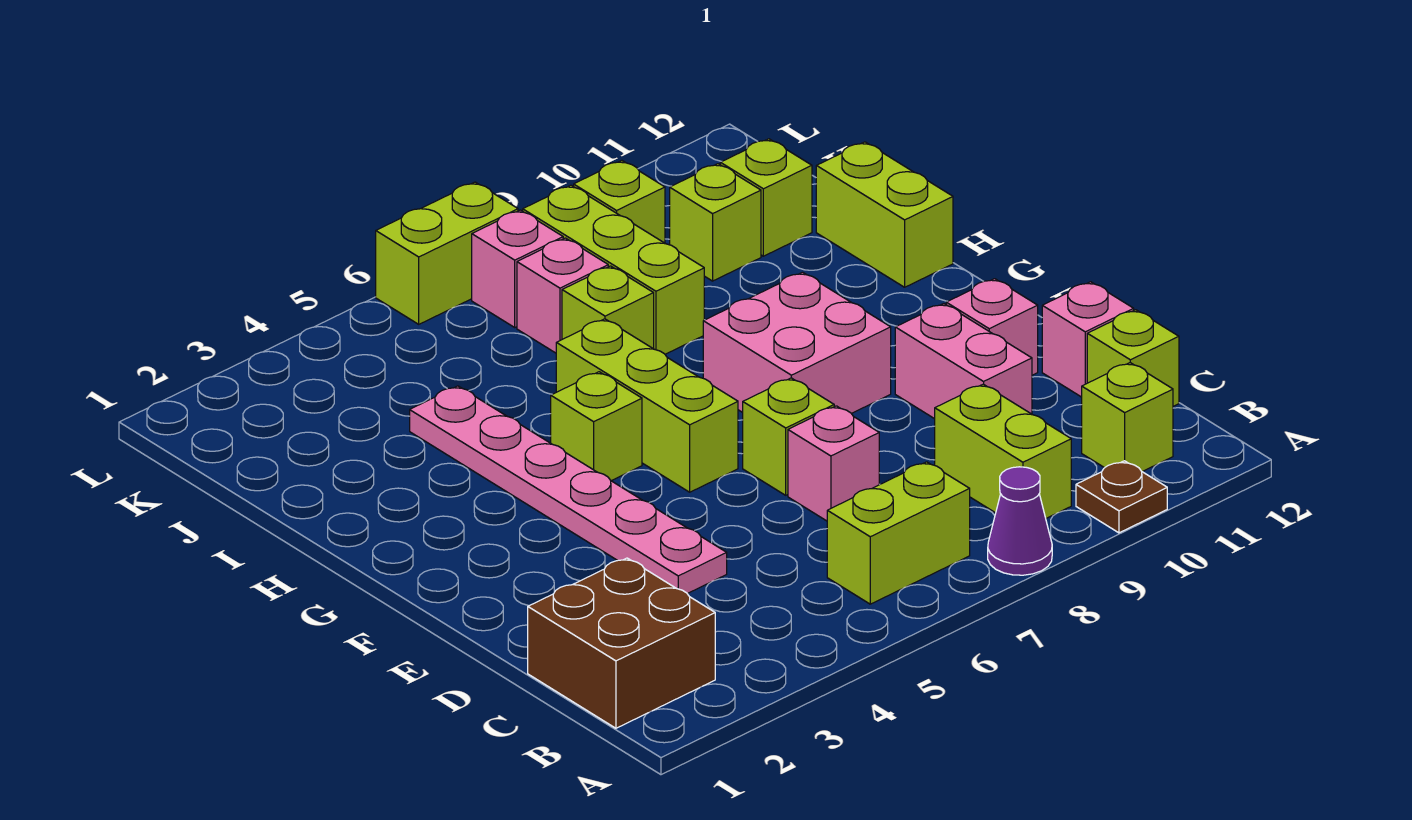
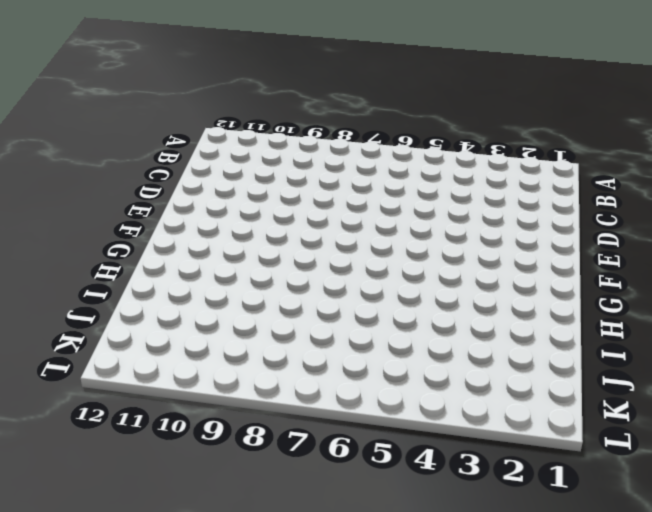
none -> purple cone A8 level 1
none -> brown plate A10 level 1
none -> brown brick B1:C2 level 1

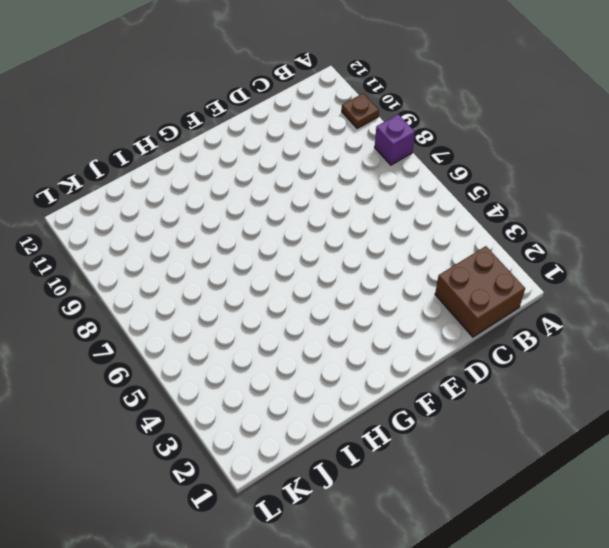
purple brick A8 level 1 -> purple cone A8 level 1
none -> lime brick B6:B7 level 1
none -> lime brick B9:C9 level 1
none -> lime brick B11 level 1

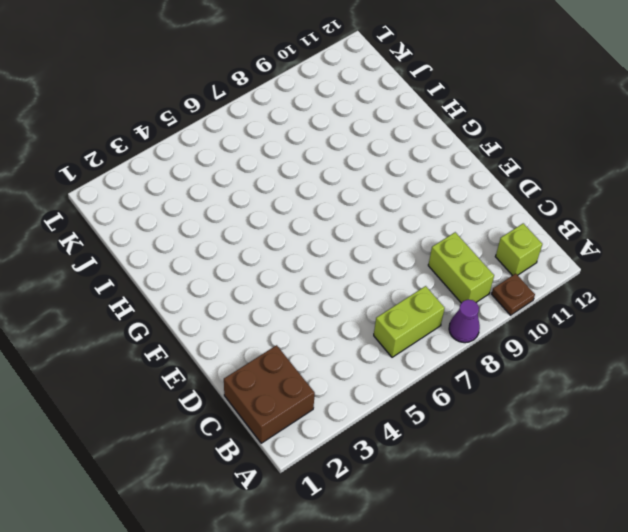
none -> lime brick C12 level 1
none -> pink plate D4:I4 level 1
none -> pink brick D7 level 1

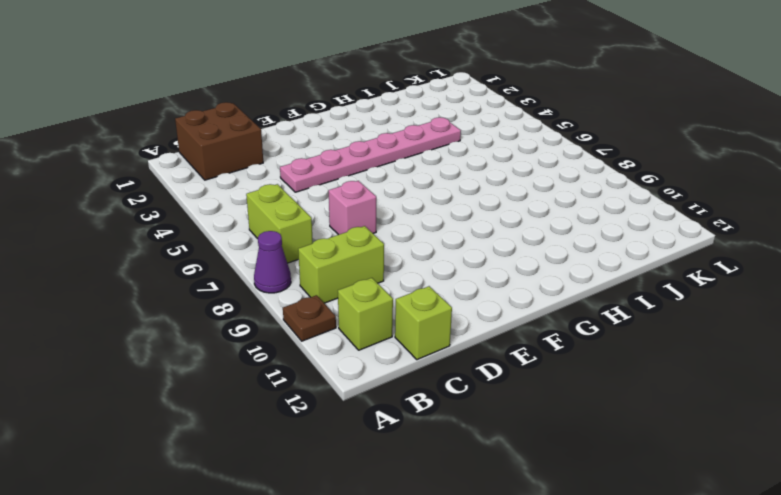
none -> pink brick D10:E10 level 1
none -> pink brick D12 level 1
none -> lime brick E7 level 1

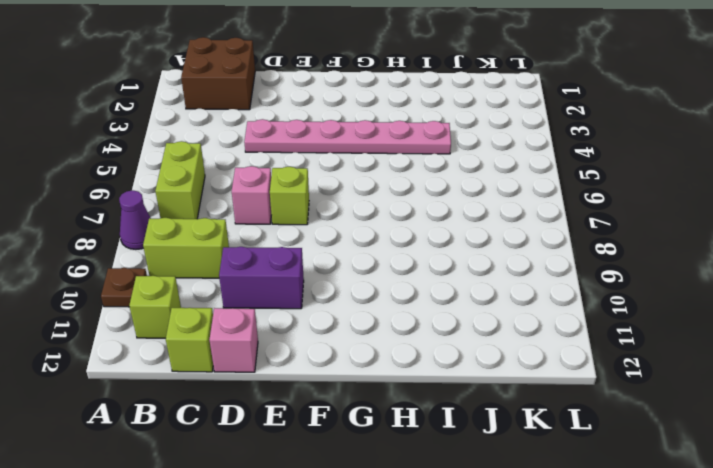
purple brick D10:E10 level 1 -> pink brick D10:E10 level 1
none -> pink brick E11 level 1
none -> lime brick F6:H6 level 1
none -> pink brick F8:G9 level 1

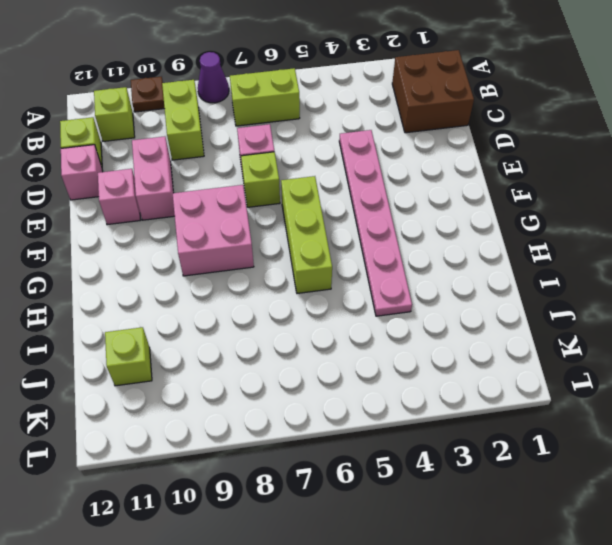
none -> lime brick G5 level 1
none -> lime brick H12:I12 level 1
none -> lime brick I7 level 1

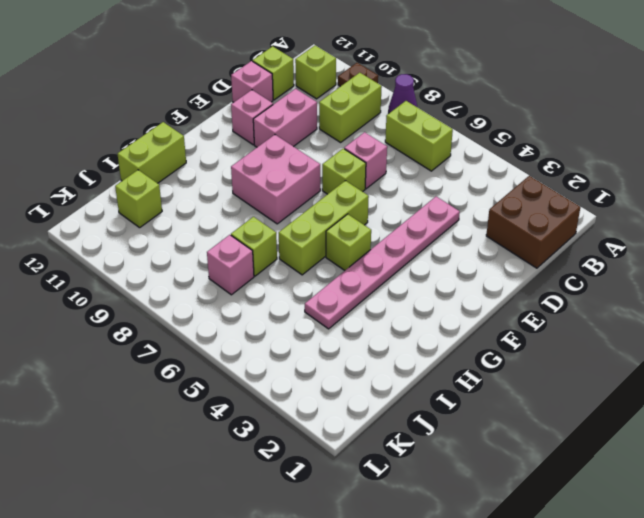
none -> lime brick I8:K8 level 1
none -> lime brick J10 level 1
none -> pink brick K7 level 1

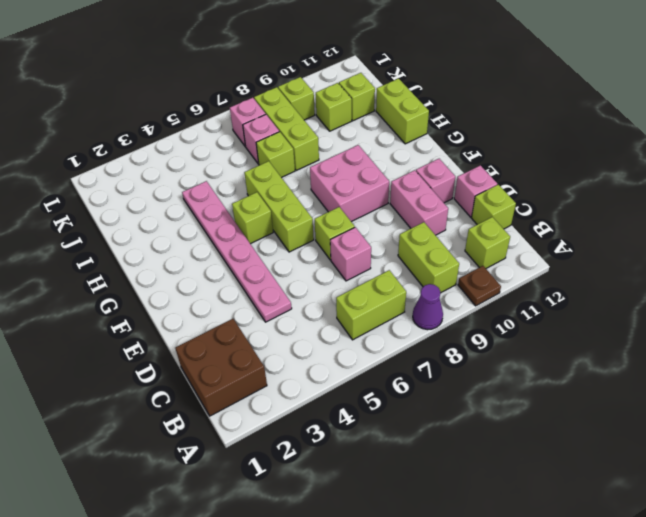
none -> lime brick L6:L7 level 1

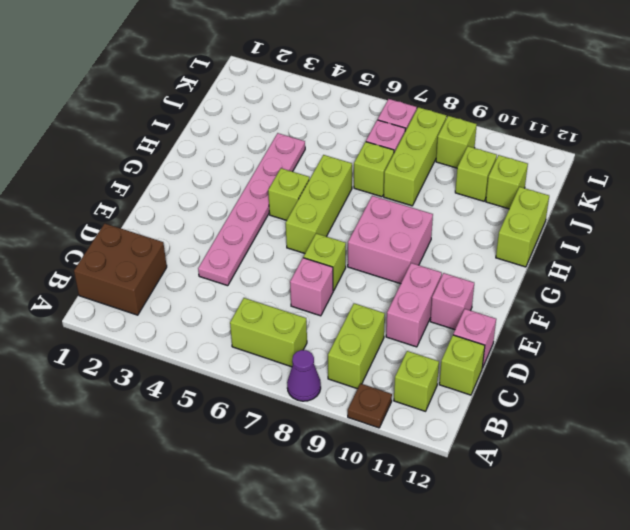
none -> lime brick L6:L7 level 1

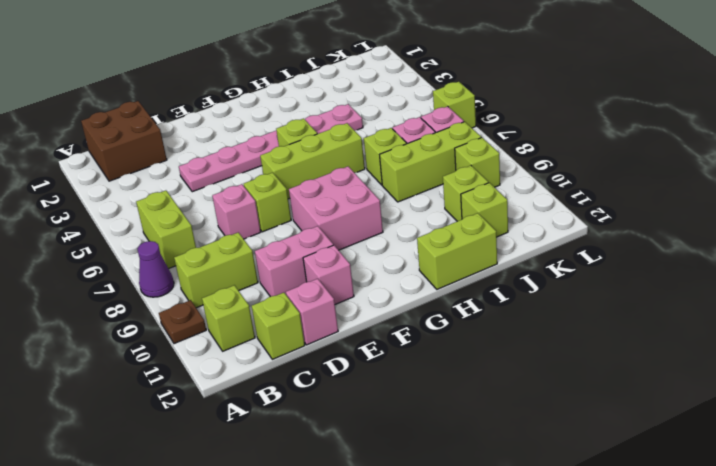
lime brick L6 level 1 -> lime brick L6:L7 level 1

